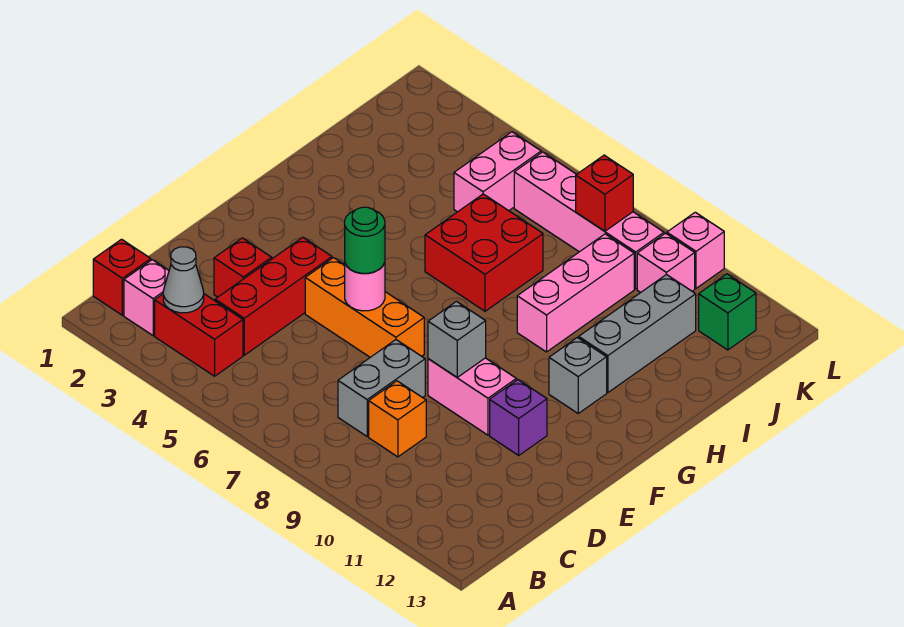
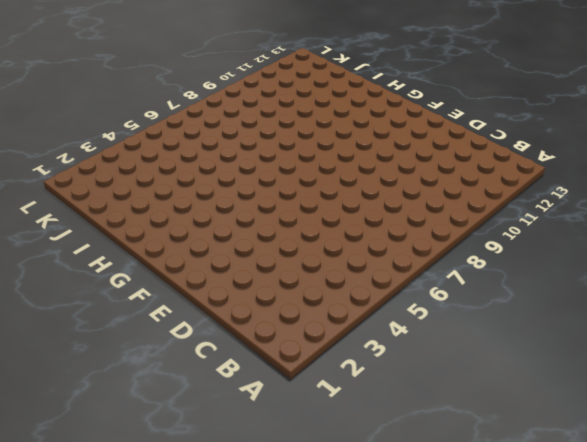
none -> red brick B1 level 1
none -> pink brick B2 level 1
none -> red brick B3:B4 level 1

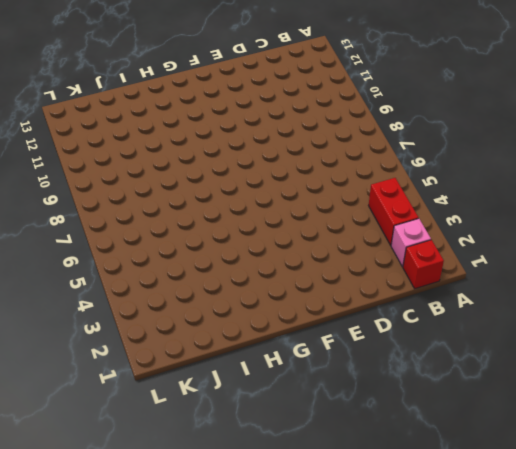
none -> red brick C4:E4 level 1
none -> grey brick C8:D8 level 1
none -> orange brick C9 level 1

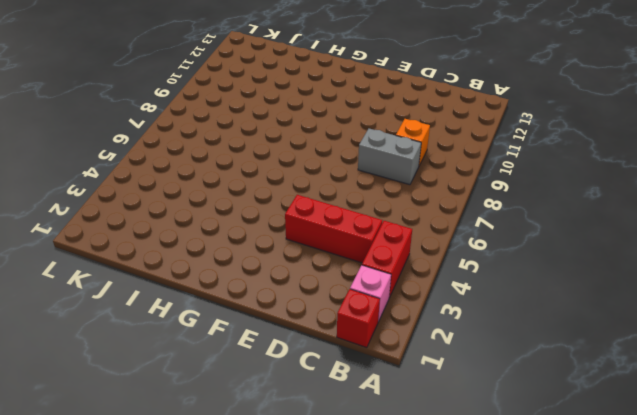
none -> red brick D3 level 1
none -> orange brick E5:E7 level 1
none -> pink brick E9:E10 level 1

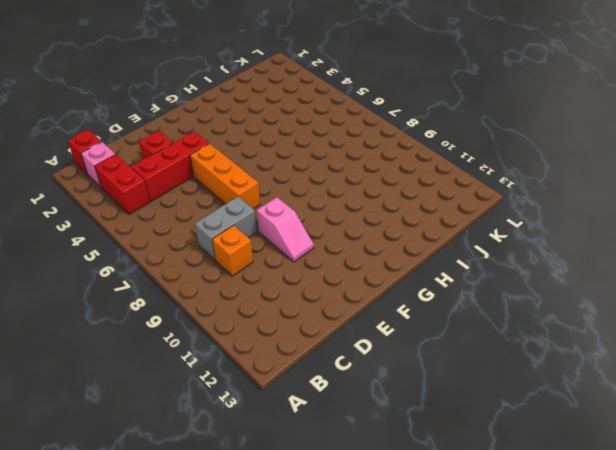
pink slope E9:E10 level 1 top 9 -> pink brick E9:E10 level 1
none -> purple brick E11 level 1
none -> grey brick G11 level 1
none -> red brick H6:I7 level 1

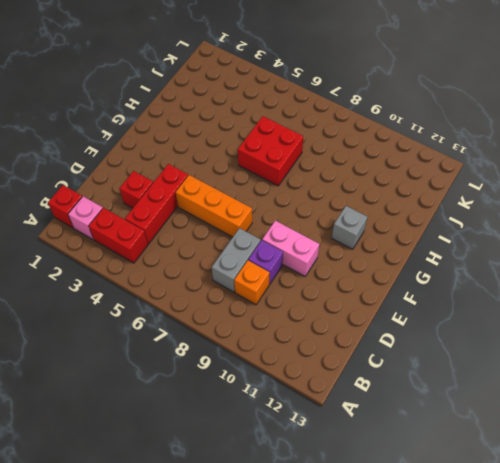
purple brick D9 level 1 -> purple brick E11 level 1
none -> pink brick H9:J9 level 1
none -> grey brick H11:J11 level 1
none -> pink brick J5:K5 level 1

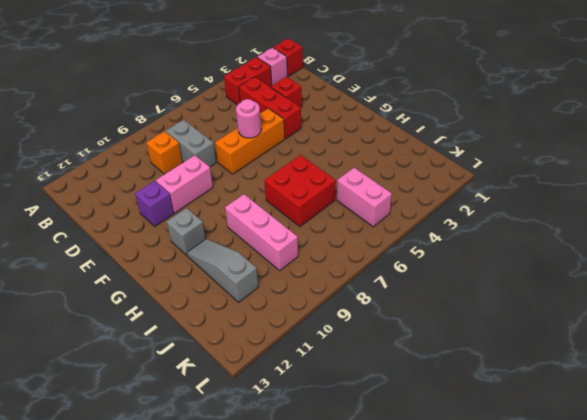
grey slope H11:J11 level 1 top J -> grey brick H11:J11 level 1
none -> pink brick K6:K9 level 1
none -> pink brick K10 level 1
none -> green brick K12 level 1

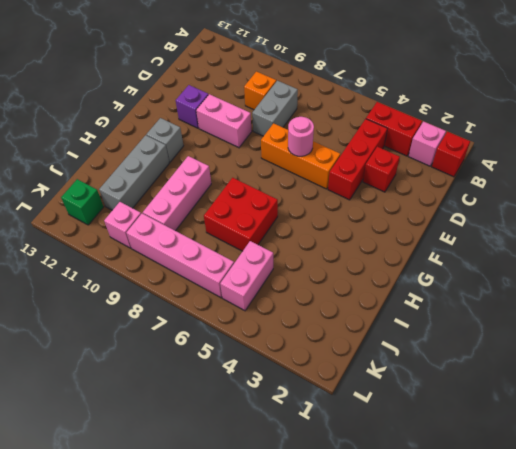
none -> pink brick L10 level 1
none -> grey cone B3 level 2
none -> grey brick E9 level 2

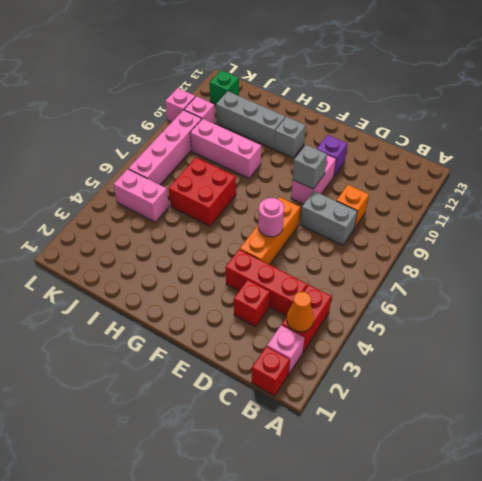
orange cone B3 level 2 -> grey cone B3 level 2
none -> red brick K8 level 2
none -> green round brick E6 level 3

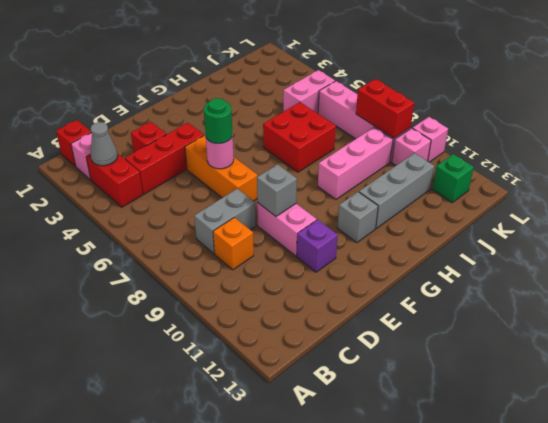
red brick K8:K9 level 2 -> red brick K8 level 2

